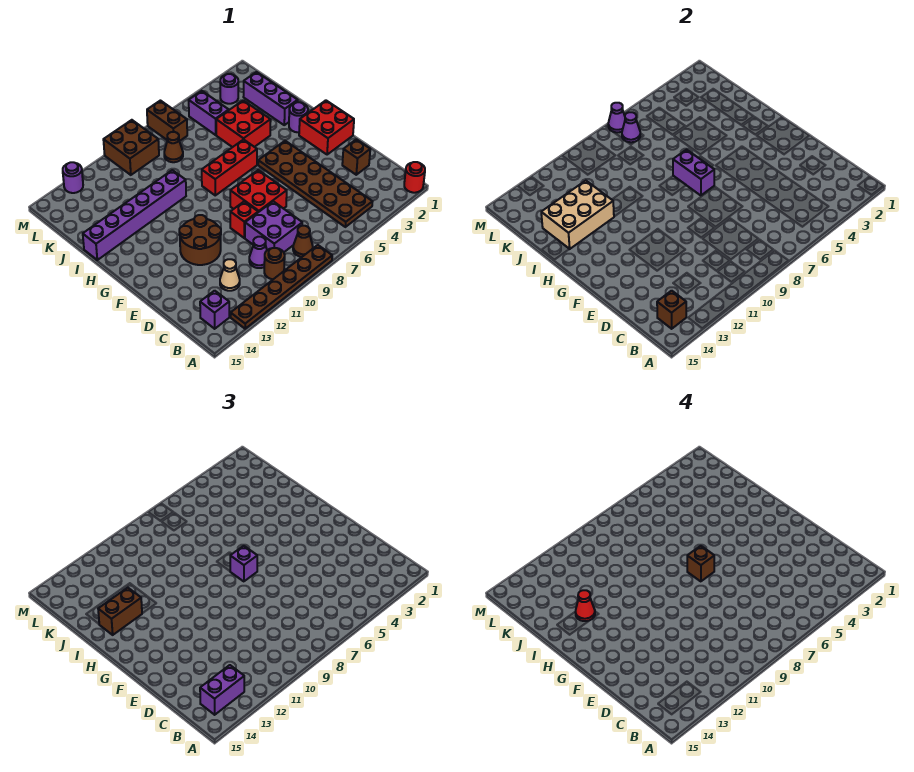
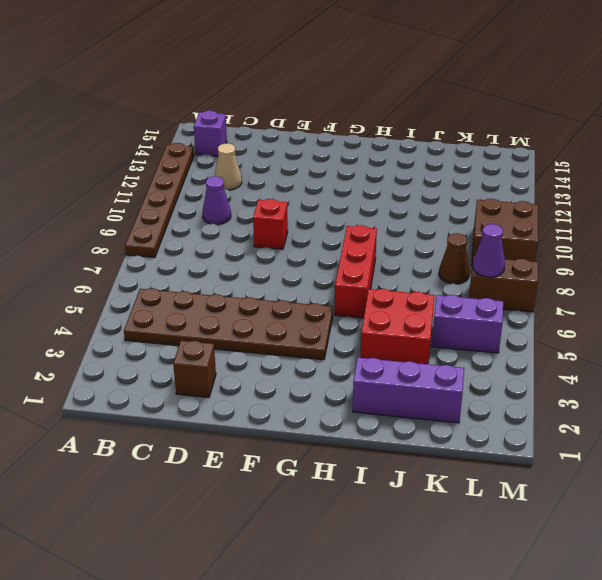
none -> red round brick A1 level 1
none -> brown cone B8 level 1
none -> brown round brick B10 level 1
none -> purple brick C8:D9 level 1

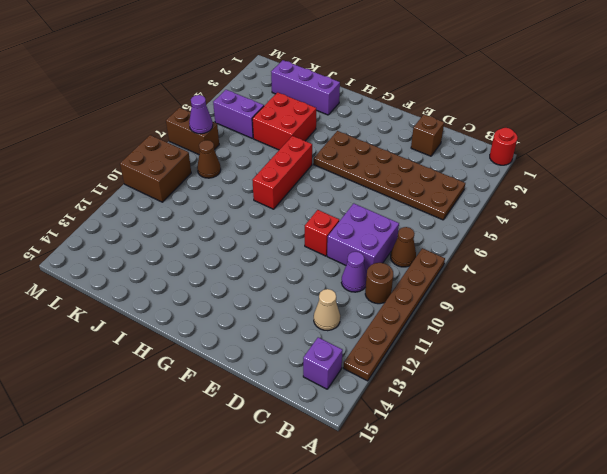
none -> red brick E7:F8 level 1
none -> brown round brick E11:F12 level 1
none -> red brick F1:G2 level 1
none -> purple round brick H2 level 1

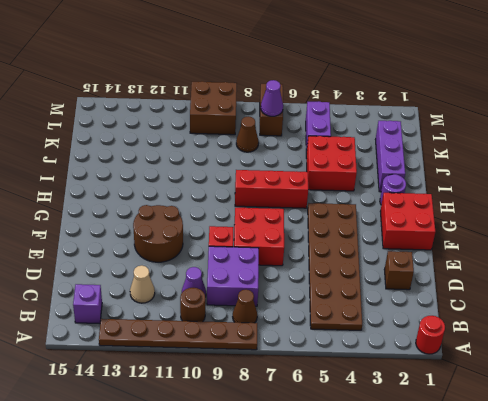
none -> purple brick I10:I15 level 1
none -> purple round brick L3 level 1
none -> purple round brick M13 level 1
none -> brown brick B14 level 2

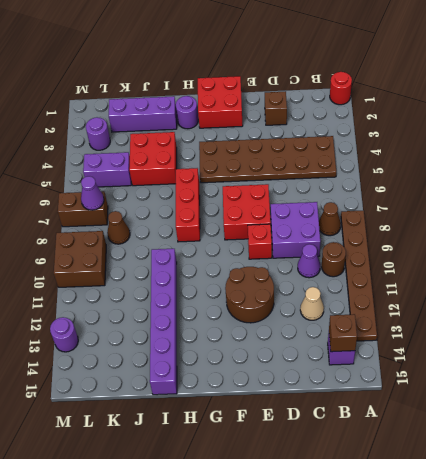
none -> purple brick G7:H7 level 2
none -> tan brick I12:J14 level 2
none -> purple cone M7 level 2
none -> purple brick B13:B14 level 3

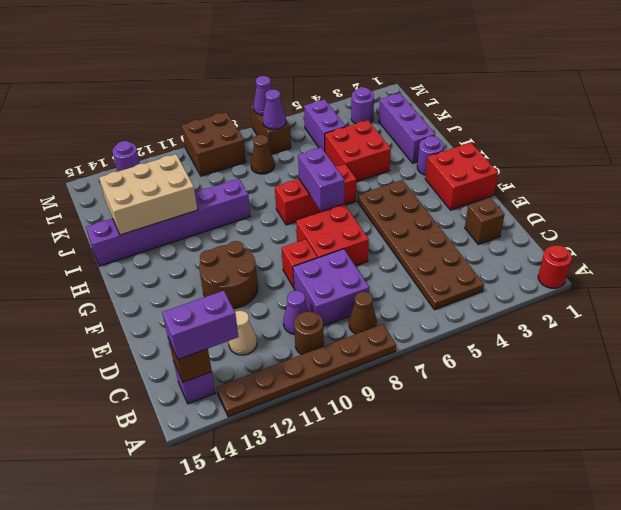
none -> purple brick G7 level 3
none -> brown brick I13:I14 level 3
none -> brown brick G7 level 4
none -> red cone I13 level 4

